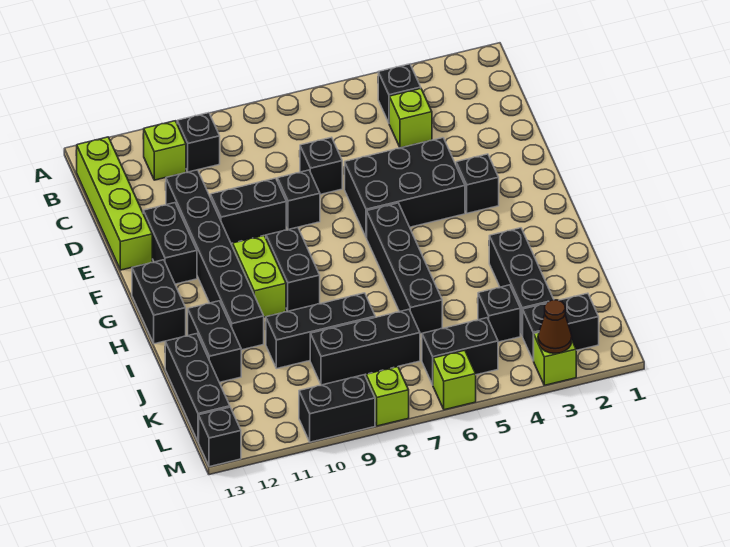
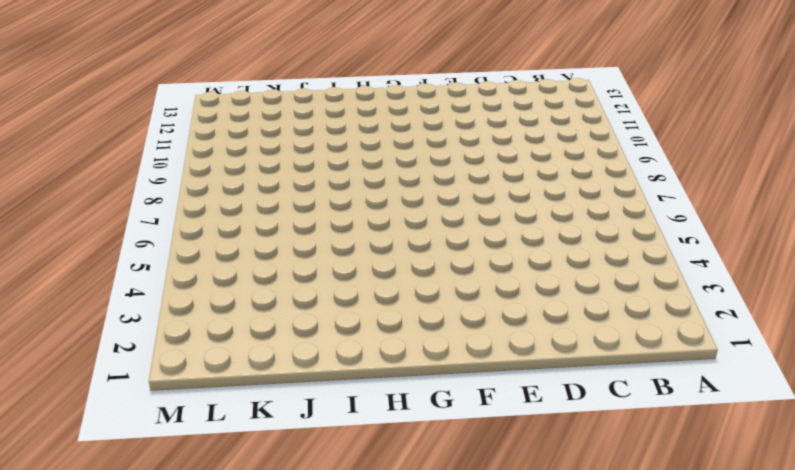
none -> black brick B4 level 1
none -> black brick B10 level 1
none -> lime brick B11 level 1
none -> lime brick B13:E13 level 1

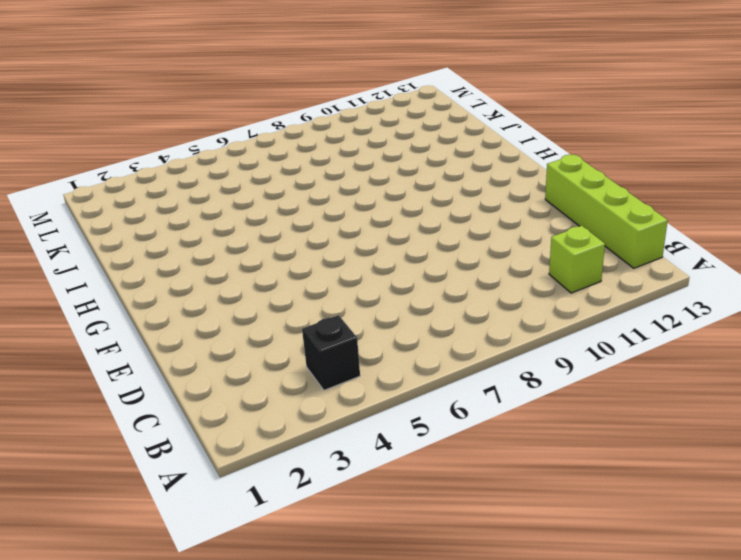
none -> black brick B10 level 1
none -> lime brick C4 level 1
none -> black brick D7 level 1
none -> black brick D11:I11 level 1

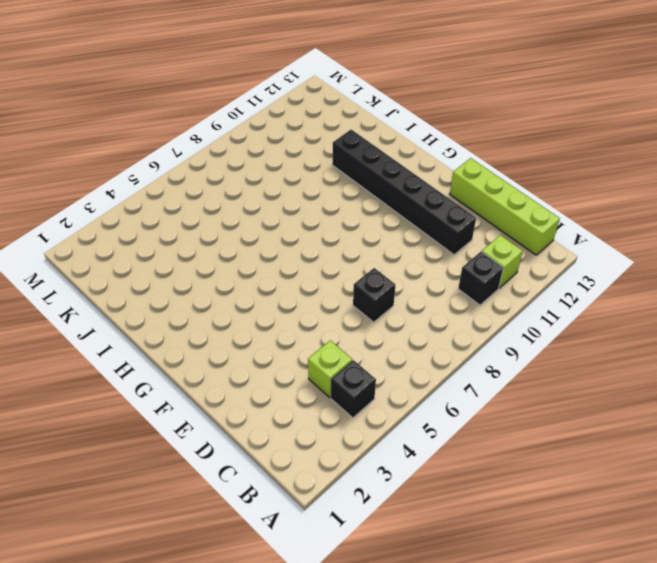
none -> black brick E4:F6 level 1
none -> black brick E8 level 1
none -> black brick E9:E10 level 1
none -> black brick E12:F12 level 1

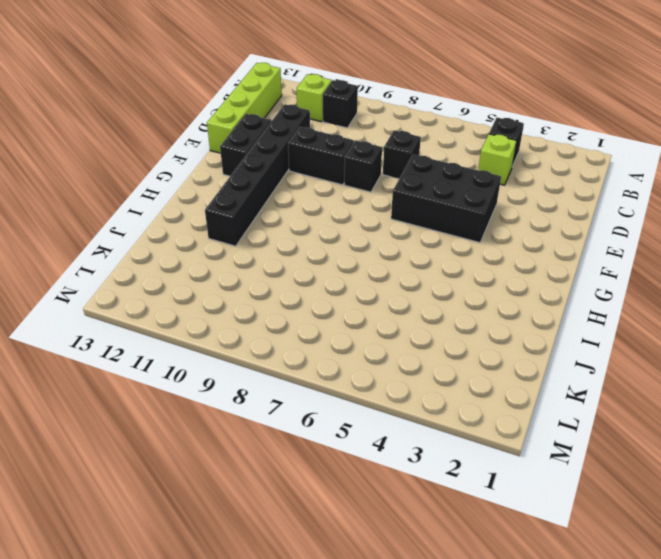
none -> black brick F3 level 1
none -> black brick G6:J6 level 1
none -> black brick G9:H9 level 1
none -> lime brick G10:H10 level 1

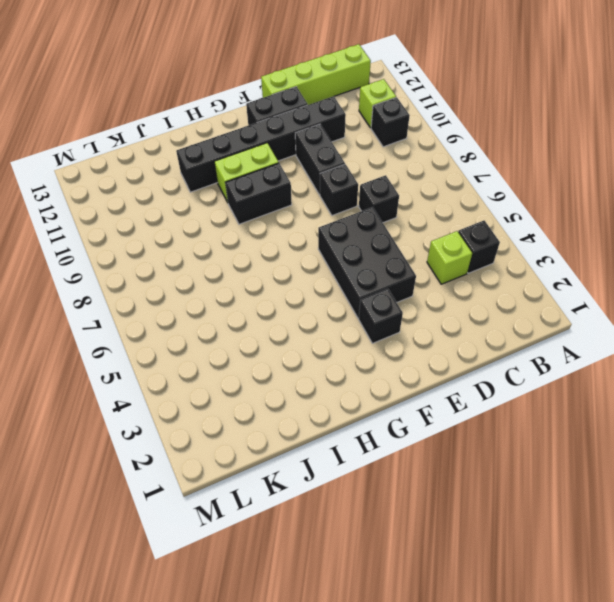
none -> black brick G6:J6 level 1
none -> black brick G13:H13 level 1
none -> black brick I3:K3 level 1
none -> black brick I12:J12 level 1

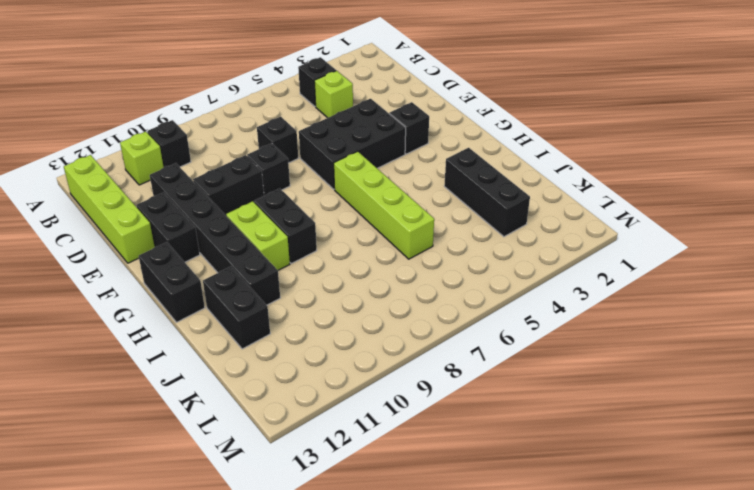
lime brick G6:J6 level 1 -> black brick G6:J6 level 1
none -> black brick J8:J10 level 1
none -> black brick J13:L13 level 1
none -> black brick K4 level 1
none -> black brick K7:K9 level 1

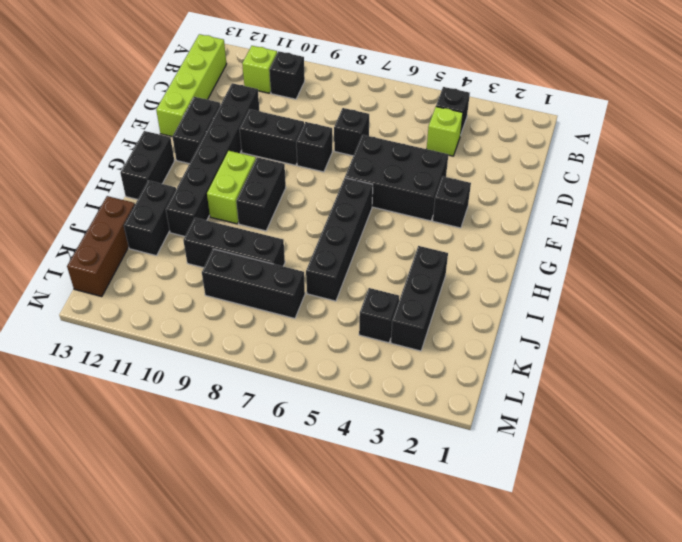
brown brick J13:L13 level 1 -> black brick J13:L13 level 1
none -> black brick L2:L3 level 1
none -> black brick L5:L6 level 1
none -> lime brick M3 level 1
none -> lime brick M6 level 1

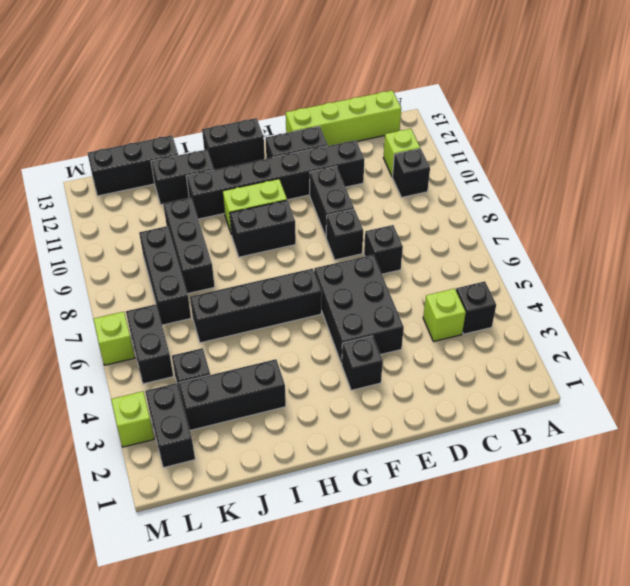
none -> lime brick M8 level 1
none -> black brick M9:M10 level 1
none -> black brick M13 level 1
none -> brown cone M3 level 2

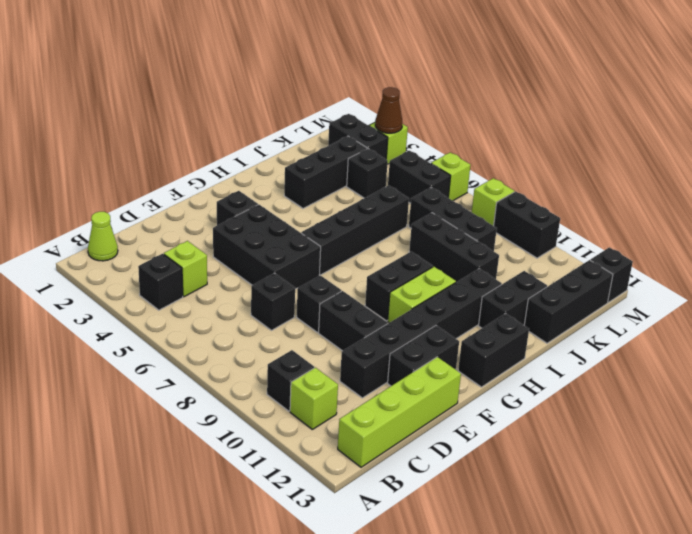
lime cone B1 level 1 -> none

